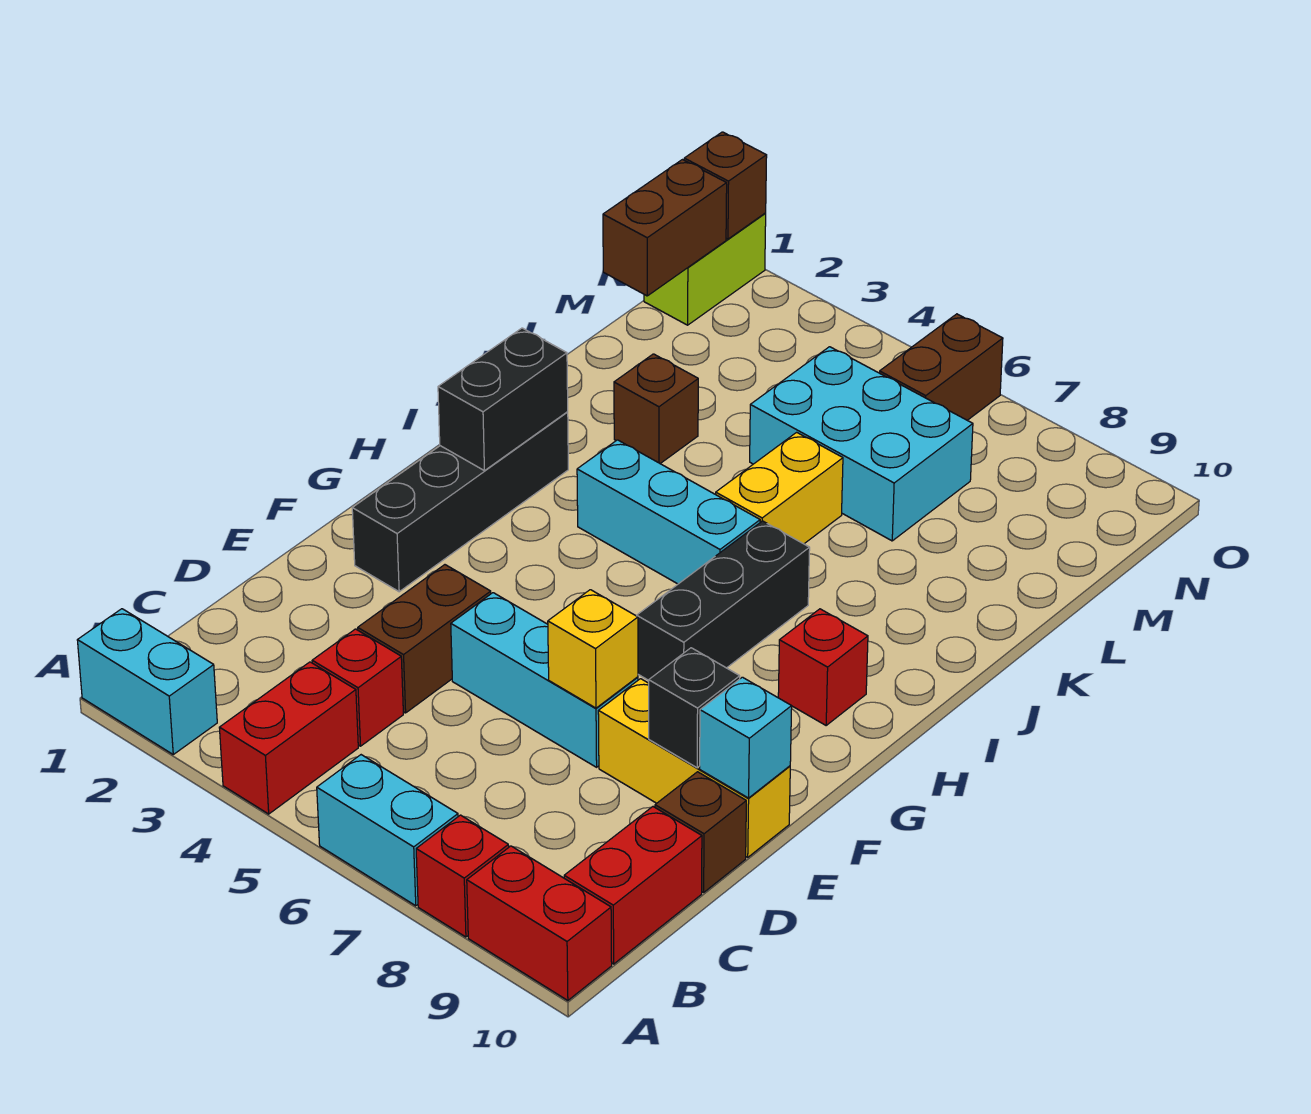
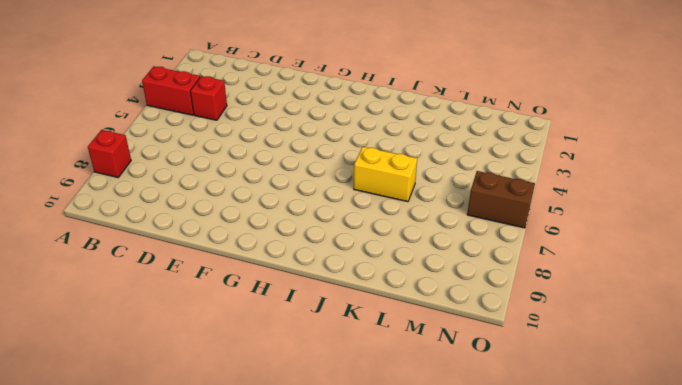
none -> cyan brick A1:A2 level 1
none -> cyan brick A6:A7 level 1
none -> red brick A9:A10 level 1

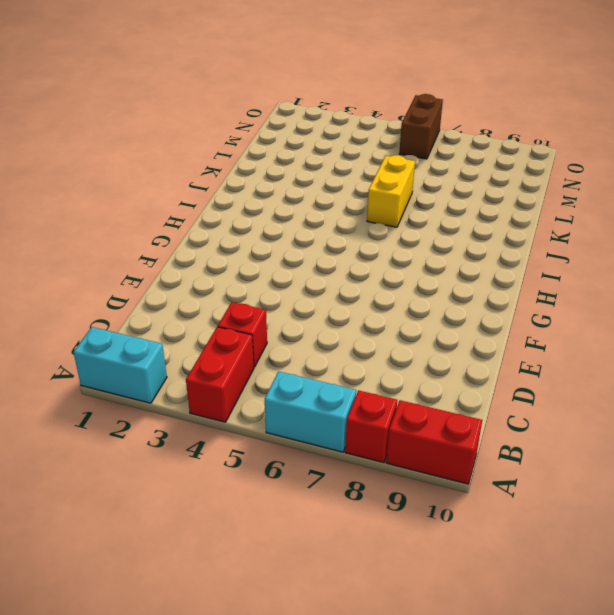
none -> red brick B10:C10 level 1
none -> brown brick D4:E4 level 1
none -> brown brick D10 level 1

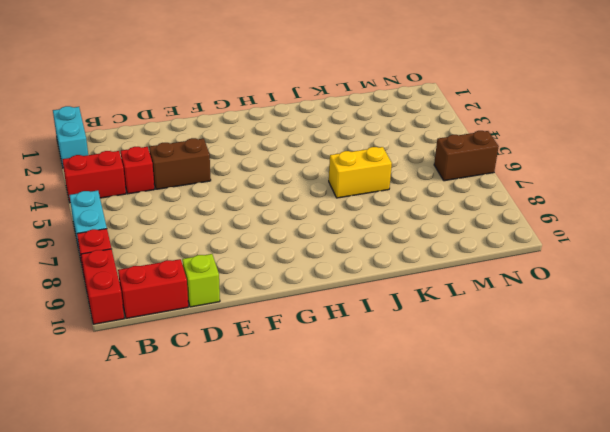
lime brick D10 level 1 -> brown brick D10 level 1
none -> cyan brick E5:E7 level 1
none -> yellow brick E8:E10 level 1
none -> black brick F2:I2 level 1

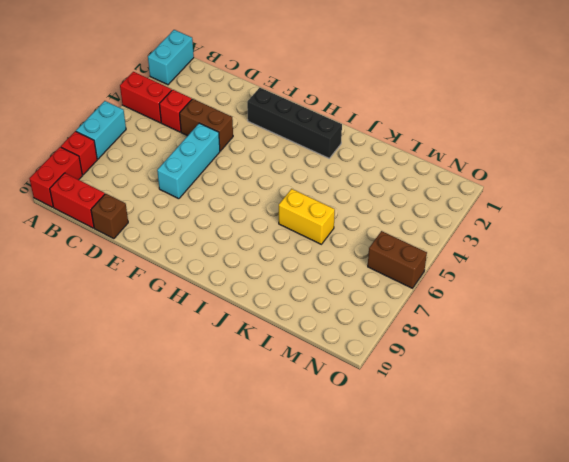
none -> yellow brick E8:E10 level 1
none -> black brick G7:I7 level 1
none -> red brick H9 level 1

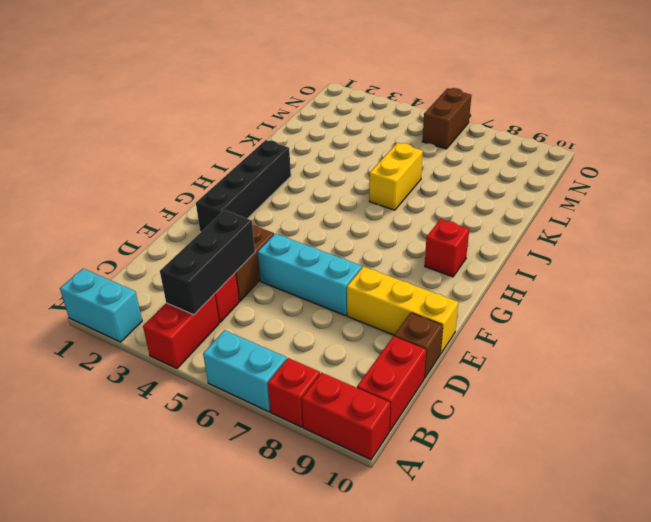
black brick B4:D4 level 2 -> black brick G7:I7 level 1
none -> cyan brick I4:I6 level 1
none -> brown brick K3 level 1
none -> cyan brick L5:M7 level 1

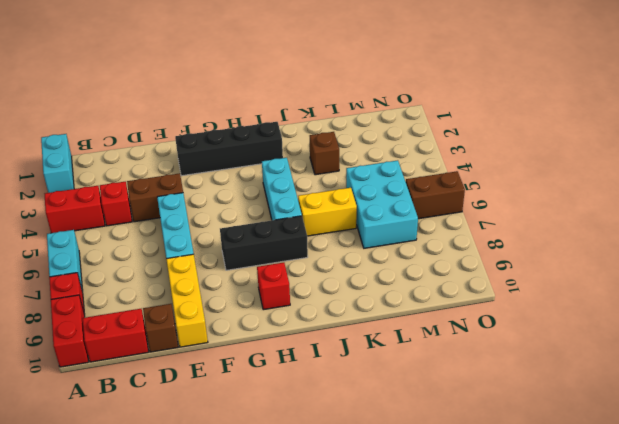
none -> lime brick N1:O1 level 1
none -> yellow brick E7 level 2
none -> black brick E9 level 2

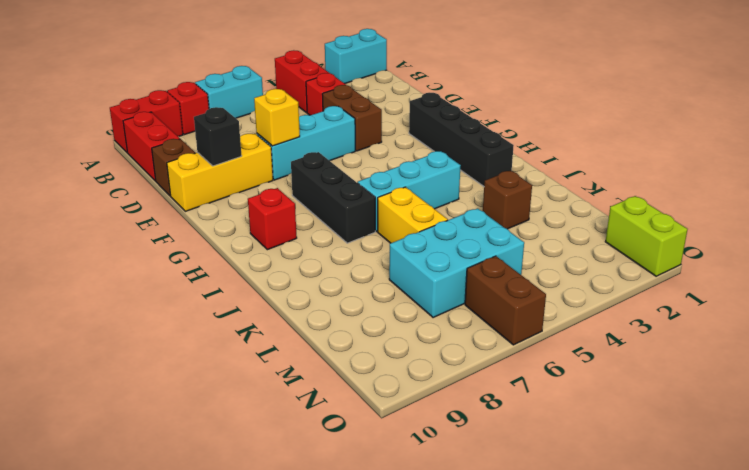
none -> cyan brick E10 level 2
none -> black brick H2:I2 level 2
none -> brown brick M1:N1 level 2

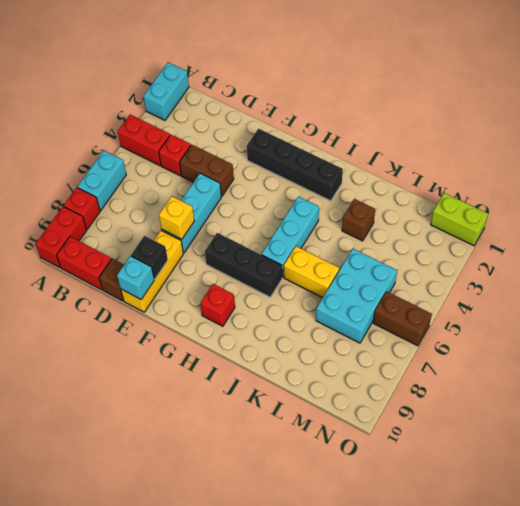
none -> black brick H2:I2 level 2
none -> brown brick M1:N1 level 2
none -> brown brick O1 level 2

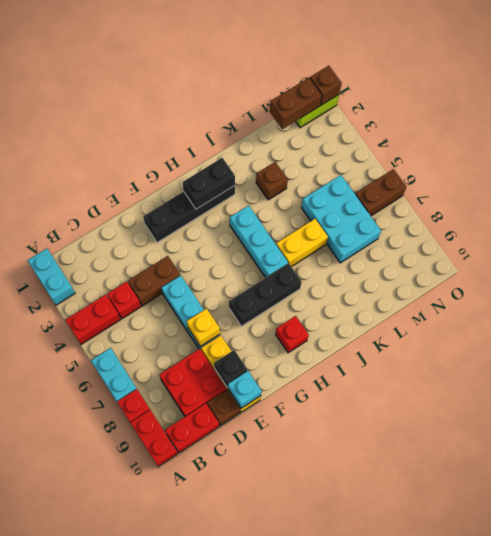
red brick C8:D9 level 1 -> none

